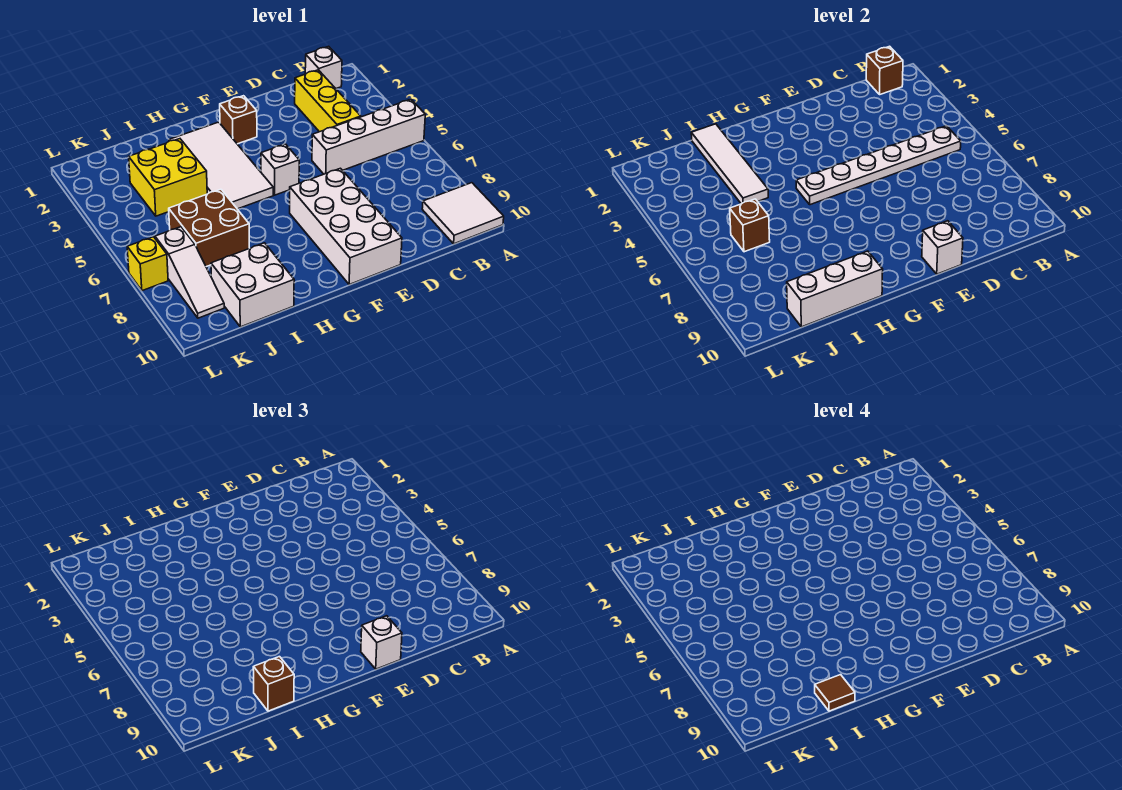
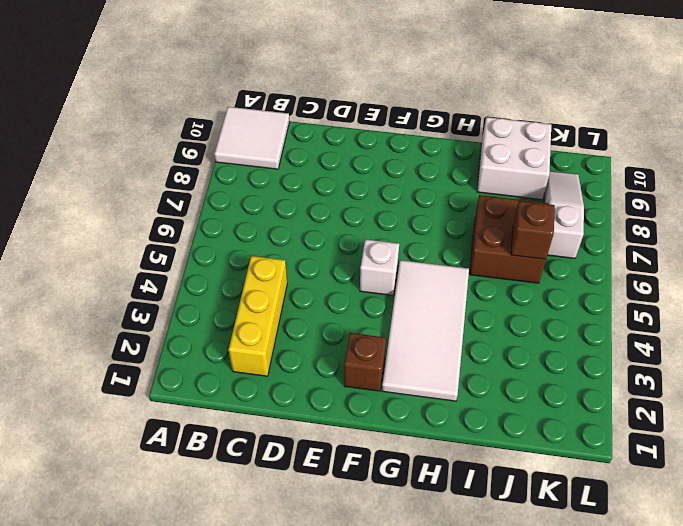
none -> white brick A5:D5 level 1
none -> white brick B1 level 1
none -> white brick E7:F10 level 1

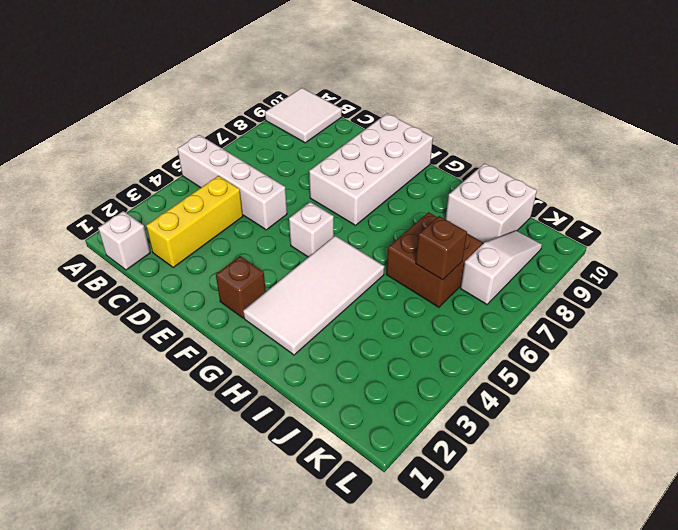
none -> yellow brick I3:J4 level 1
none -> yellow brick L7 level 1
none -> brown brick B1 level 2

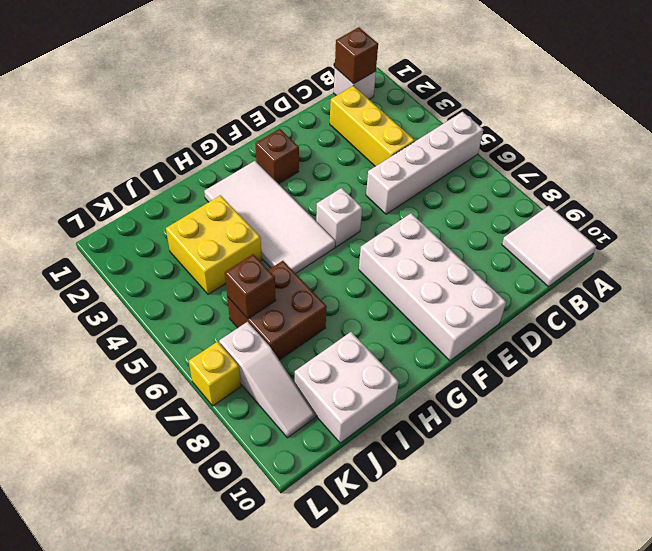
none -> white plate B5:G5 level 2
none -> white brick E10 level 2
none -> white brick H10:J10 level 2

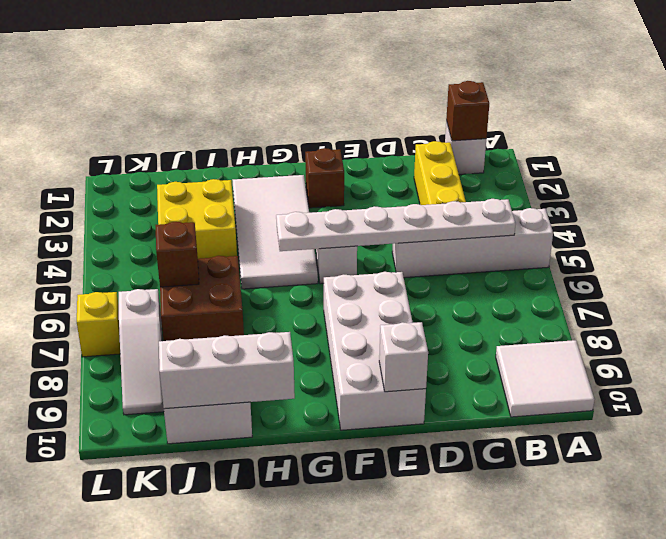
none -> white tile I1:I4 level 2
none -> white brick E10 level 3
none -> brown brick I10 level 3

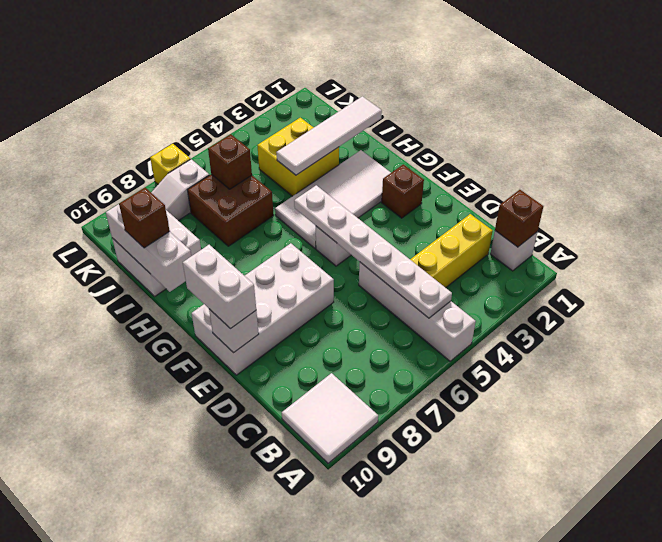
white brick E10:F10 level 3 -> white brick E10 level 3
none -> brown tile I10 level 4

